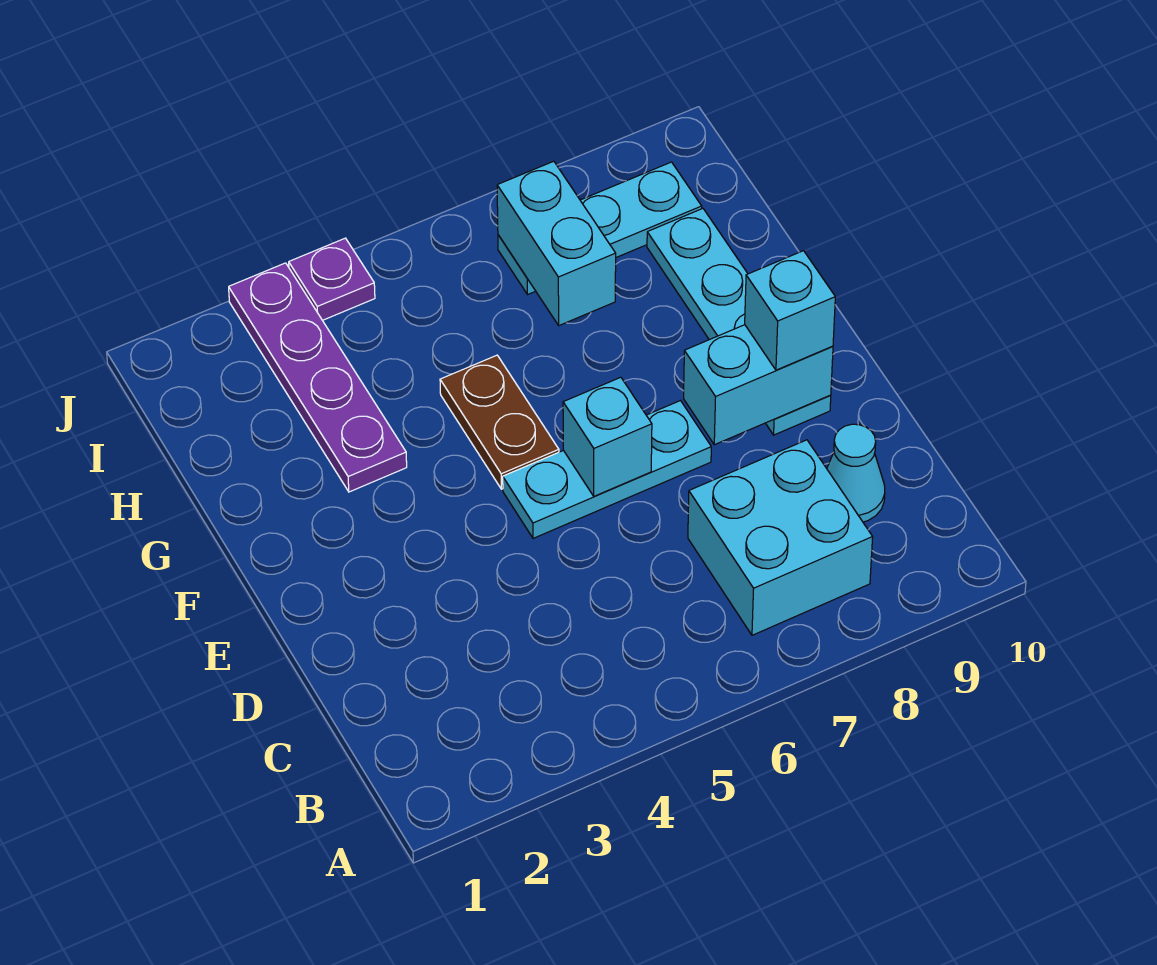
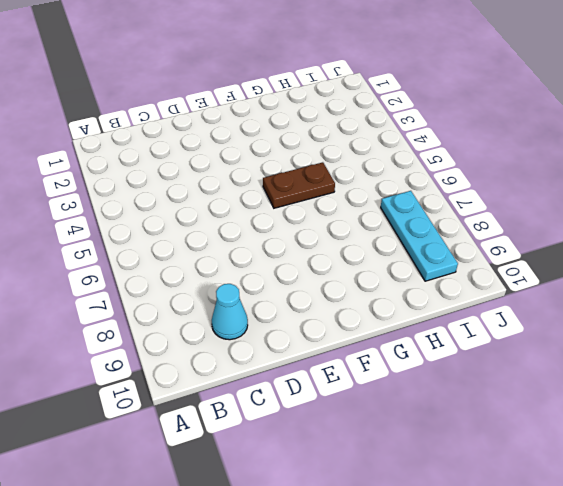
none -> cyan brick B7:C8 level 1
none -> cyan plate E5:E7 level 1
none -> cyan plate E9:H9 level 1

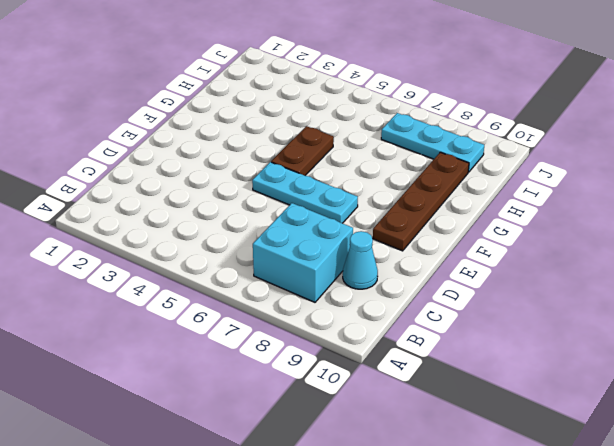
brown plate E9:H9 level 1 -> cyan plate E9:H9 level 1
none -> purple plate G3:J3 level 1
none -> purple plate J4 level 1
none -> cyan brick E6 level 2

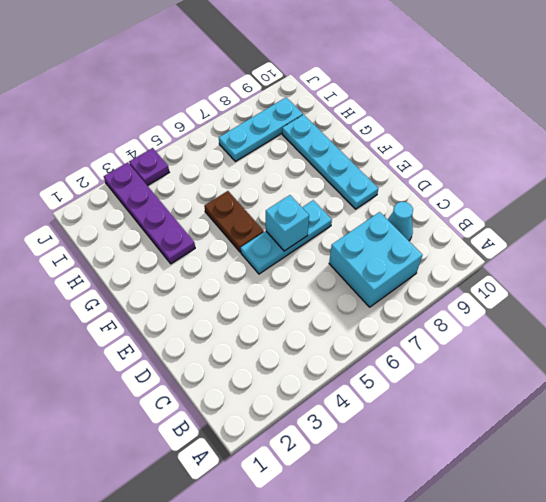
none -> cyan brick E8:E9 level 2
none -> cyan brick H7:I7 level 2
none -> cyan brick E9 level 3

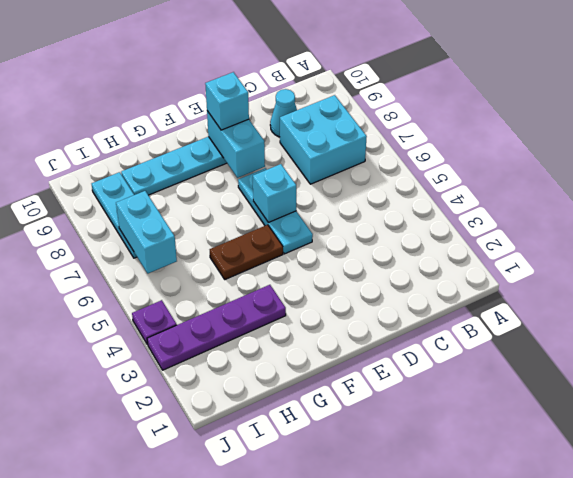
cyan brick I6:I7 level 2 -> cyan brick H7:I7 level 2

